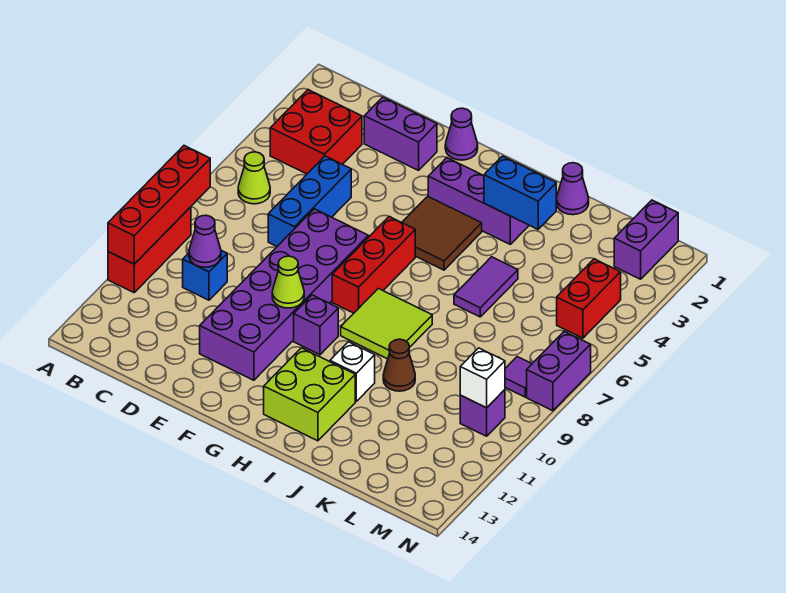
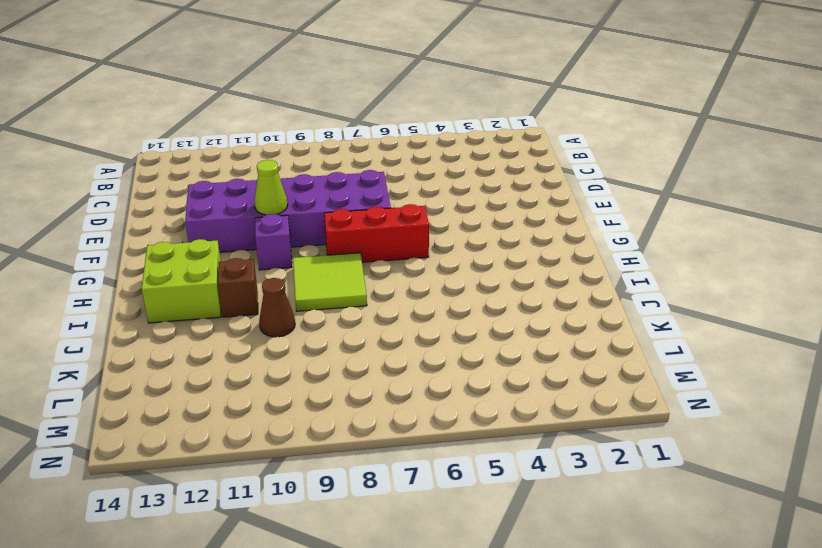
brown brick I11 level 1 -> white brick I11 level 1
none -> red brick A9:A11 level 1
none -> red brick B3:C4 level 1
none -> lime cone B6 level 1

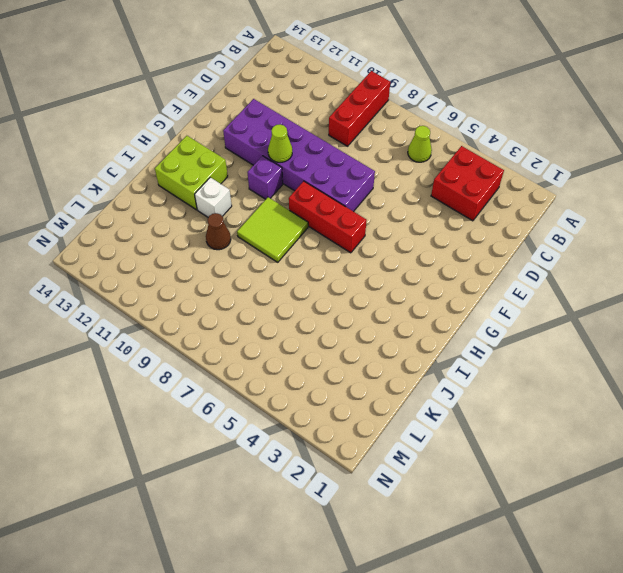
red brick A9:C9 level 1 -> red brick A9:A11 level 1
none -> blue brick C10 level 1
none -> purple brick D2:E2 level 1
none -> blue brick D5:D7 level 1

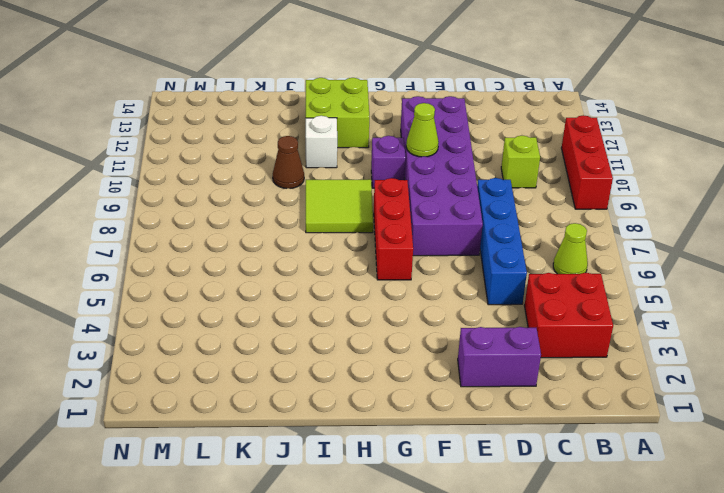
lime brick C10 level 1 -> blue brick C10 level 1
blue brick D5:D8 level 1 -> blue brick D5:D7 level 1
none -> purple cone F1 level 1
none -> purple brick G3:I3 level 1
none -> brown tile G4:H5 level 1

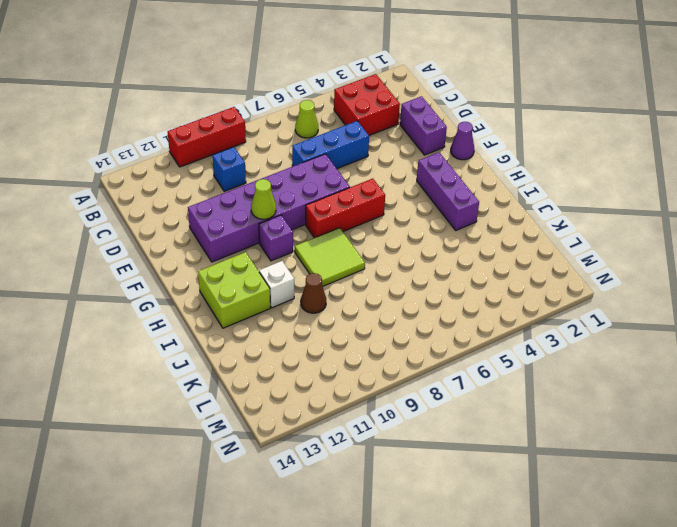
none -> brown tile G4:H5 level 1
none -> purple cone J1 level 1
none -> purple tile J5:J6 level 1

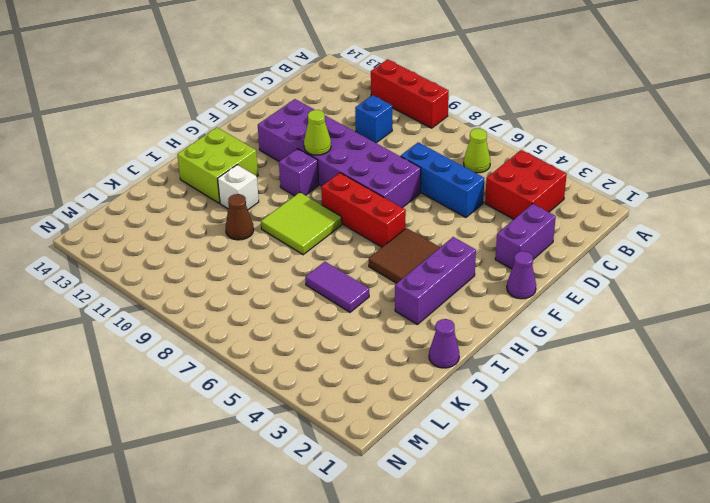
none -> purple brick M1:M2 level 1
none -> red brick M4:M5 level 1
none -> purple tile M8 level 1

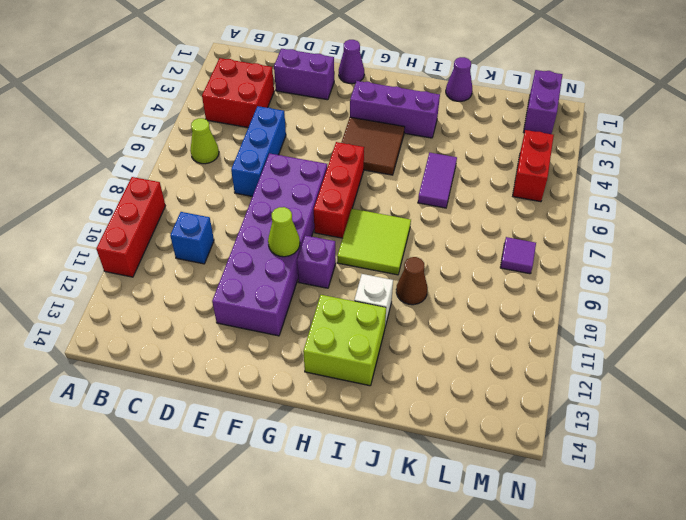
none -> purple brick M10 level 1
none -> purple brick N7:N8 level 1
none -> red brick A8:A11 level 2

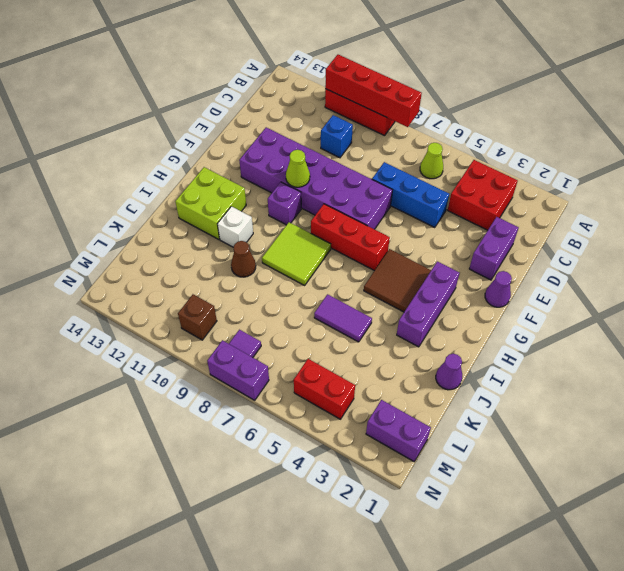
brown brick M10 level 1 -> purple brick M10 level 1
none -> purple cone C10 level 2
none -> blue brick I3:J3 level 2
none -> white brick M10 level 2

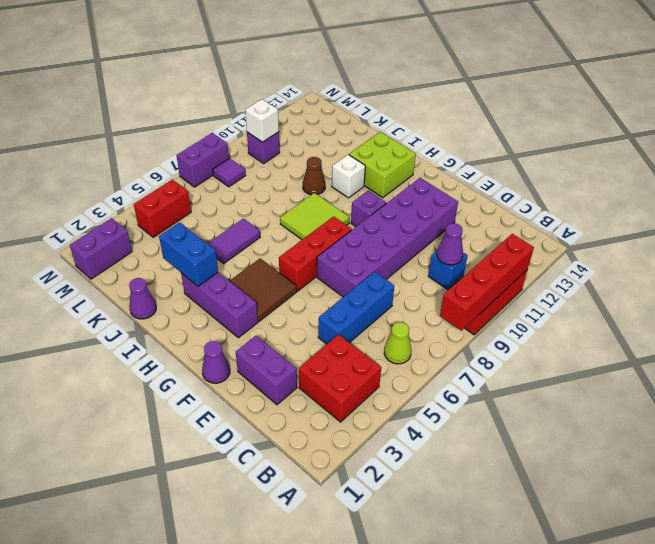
none -> lime cone F10 level 2

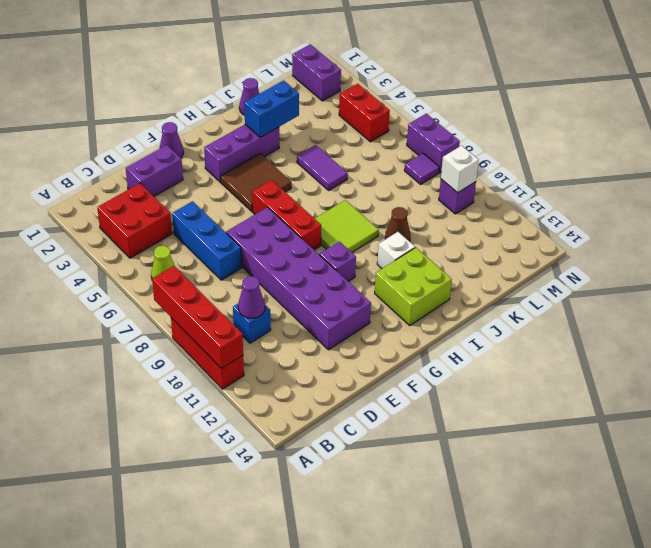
none -> lime cone F10 level 2

